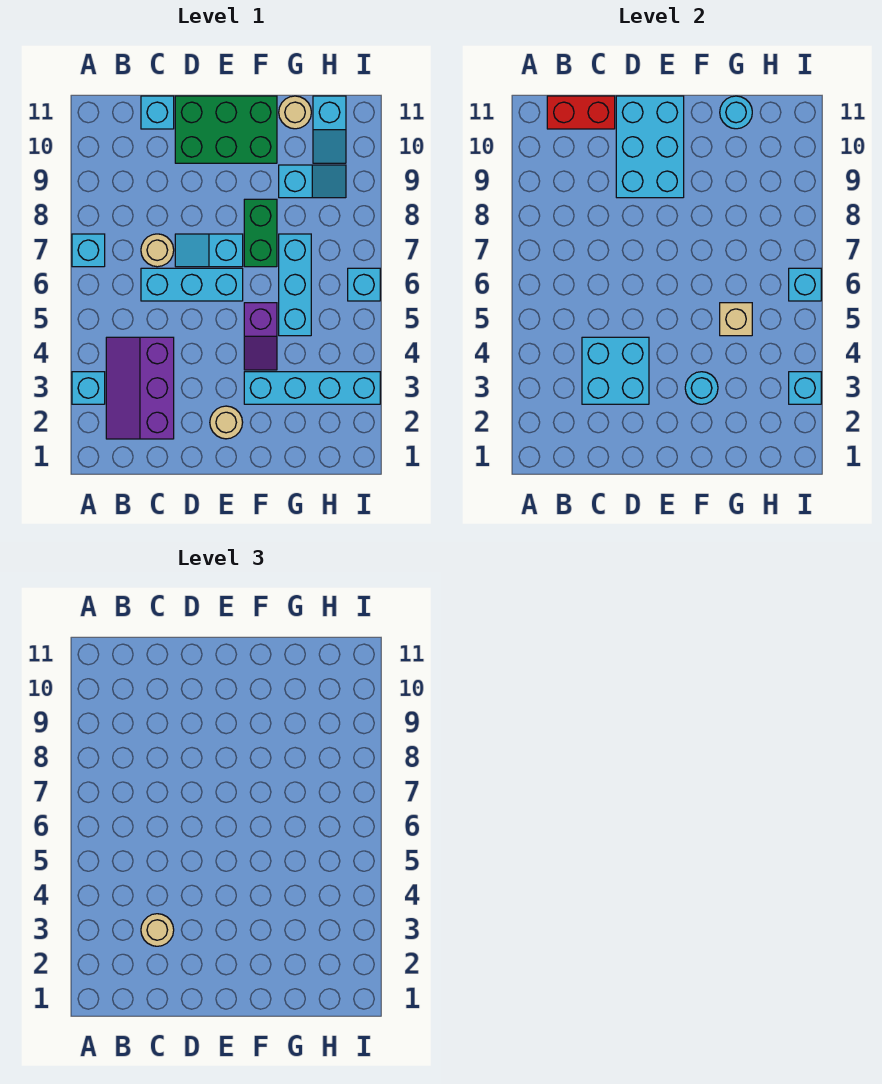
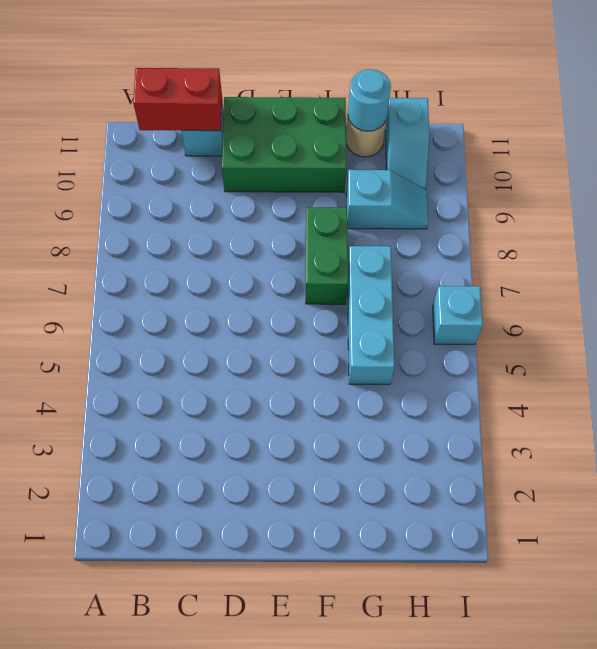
none -> cyan brick A3 level 1
none -> cyan brick A7 level 1
none -> purple slope B2:C4 level 1 top C

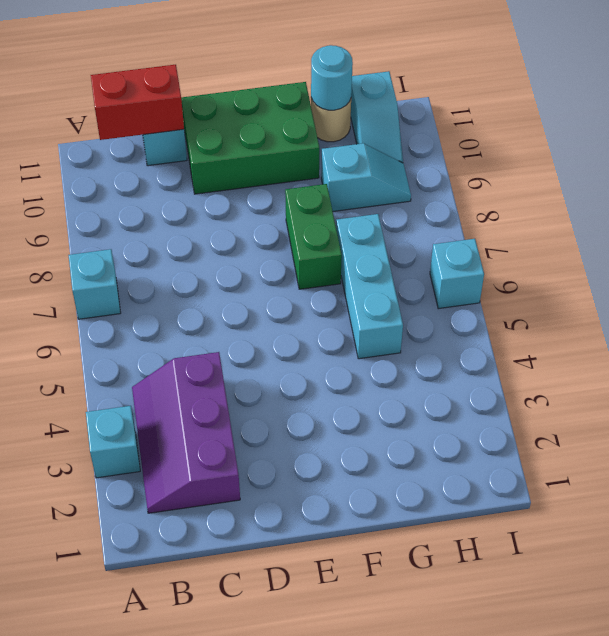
none -> cyan brick C6:E6 level 1
none -> tan round brick C7 level 1
none -> cyan slope D7:E7 level 1 top E

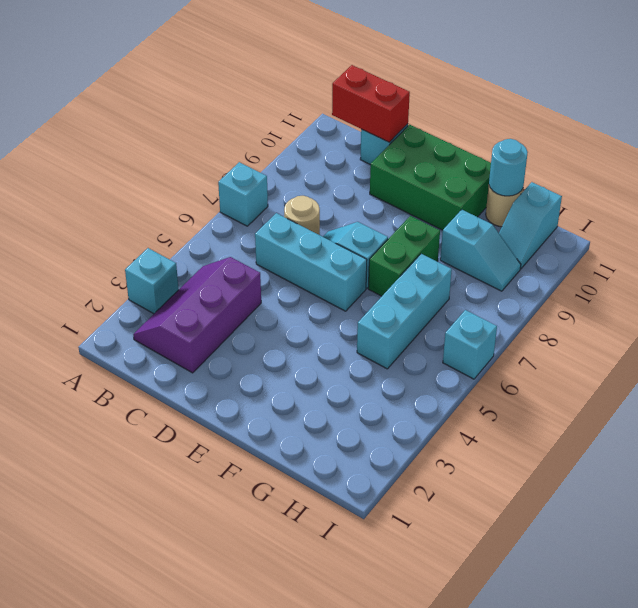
none -> tan round brick E2 level 1
none -> cyan brick F3:I3 level 1
none -> purple slope F4:F5 level 1 top 5

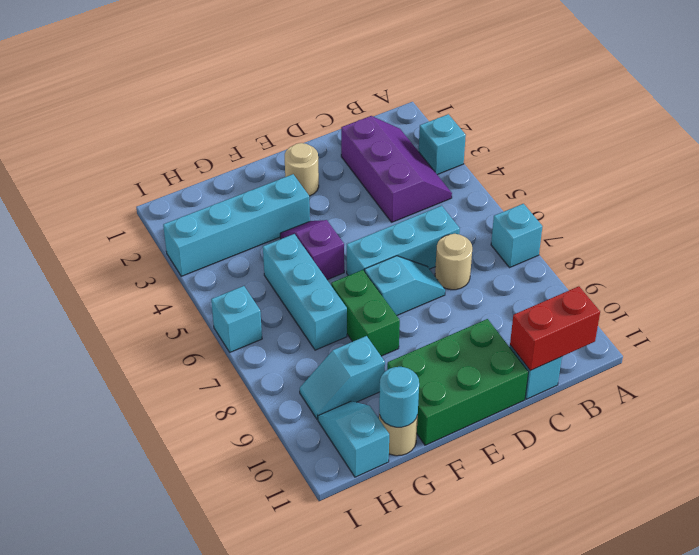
none -> cyan brick C3:D4 level 2
none -> cyan brick D9:E11 level 2
none -> cyan round brick F3 level 2

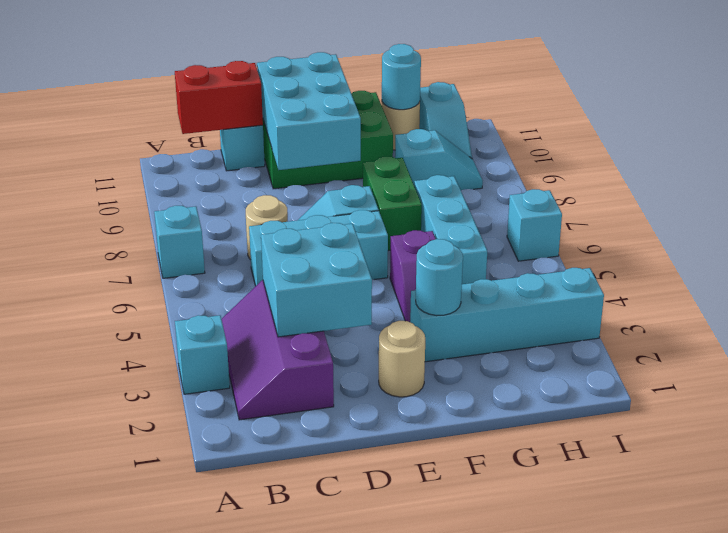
none -> tan brick G5 level 2
none -> cyan brick I3 level 2
none -> cyan brick I6 level 2

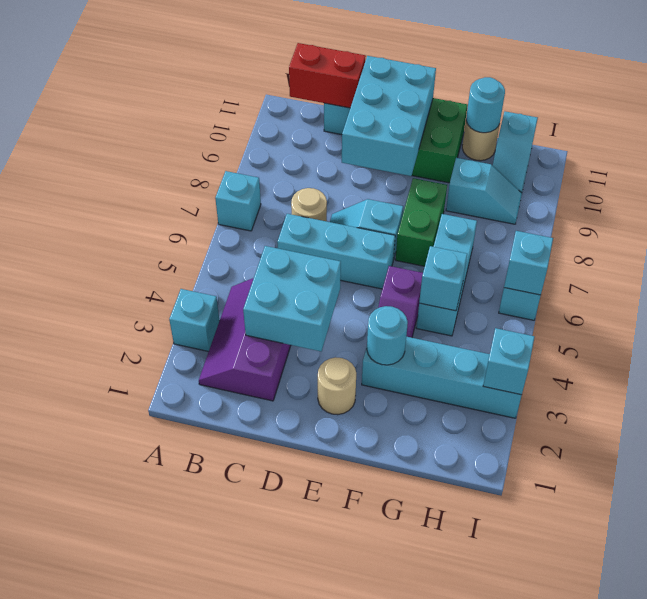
cyan brick G5 level 2 -> tan brick G5 level 2
none -> tan round brick C3 level 3

